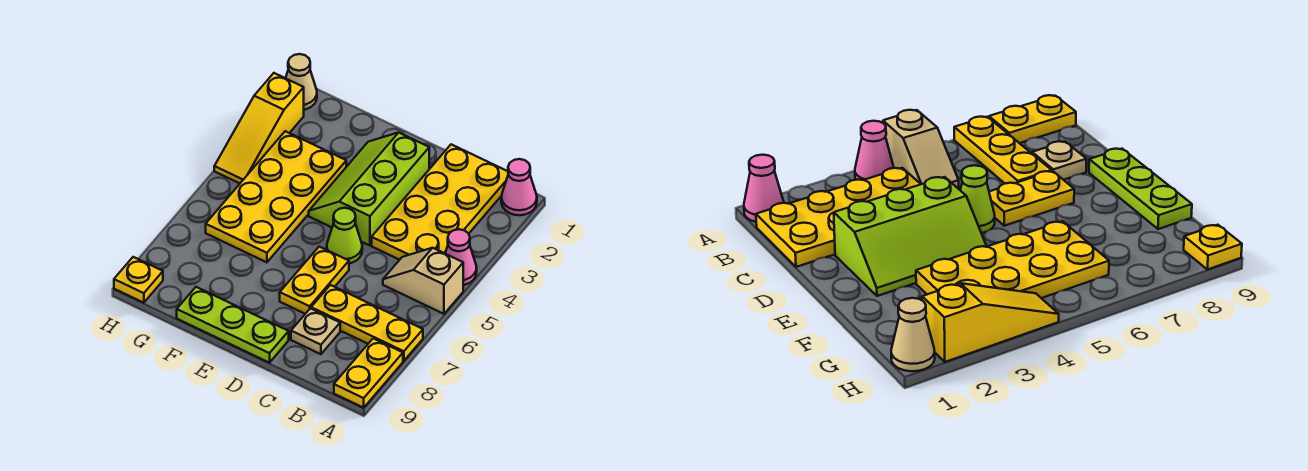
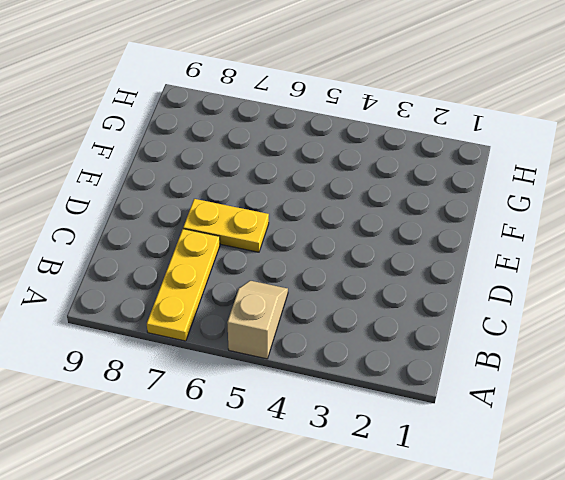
none -> pink cone A1 level 1
none -> pink cone A4 level 1
none -> yellow plate A8:A9 level 1

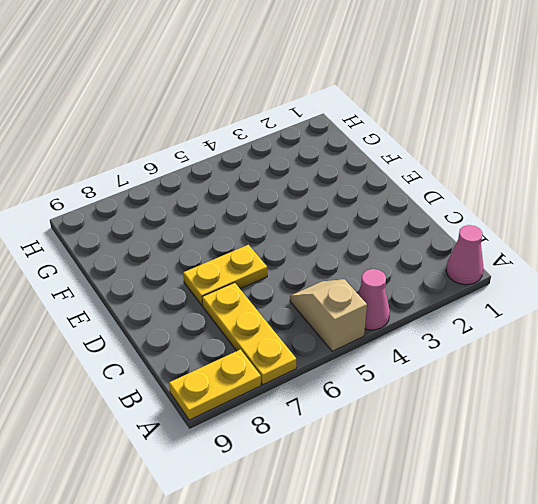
none -> yellow plate B1:C4 level 1
none -> tan plate C8 level 1
none -> lime slope D2:E4 level 1 top D

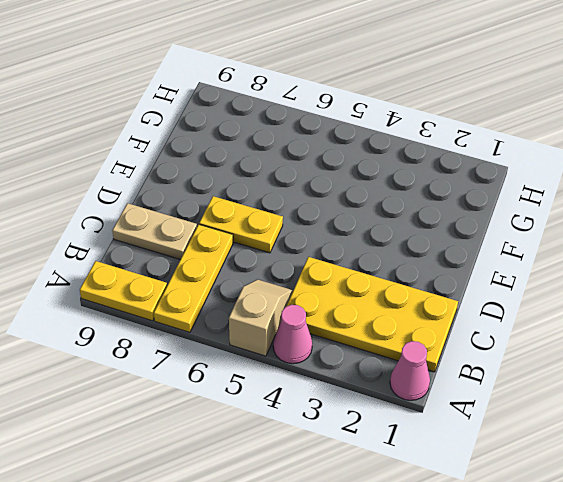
tan plate C8:C9 level 1 -> tan plate C8 level 1
none -> lime slope D2:E4 level 1 top D
none -> lime cone D5 level 1
none -> lime plate D9:F9 level 1

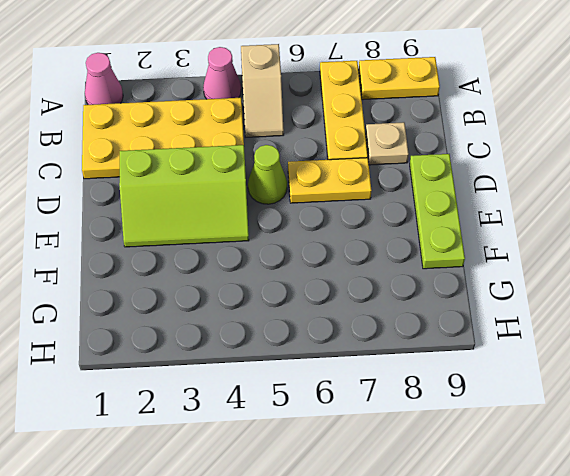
none -> yellow plate F3:G6 level 1
none -> tan cone H1 level 1
none -> yellow slope H2:H4 level 1 top 2

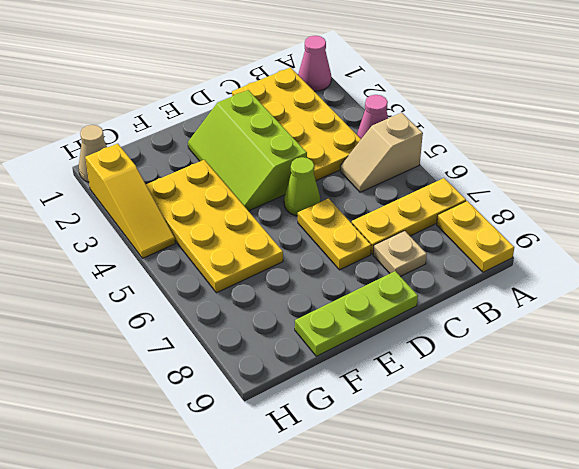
none -> yellow plate H9 level 1

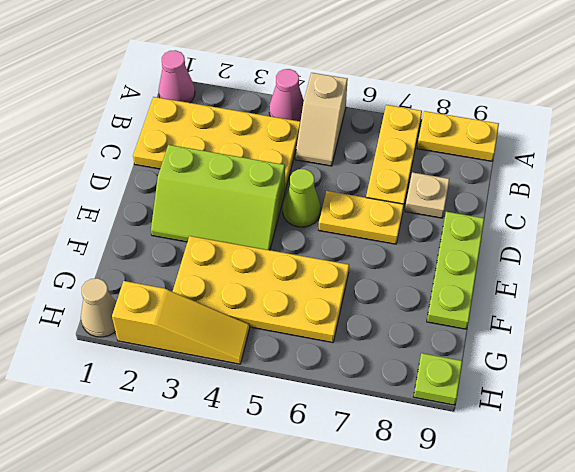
lime plate H9 level 1 -> yellow plate H9 level 1

